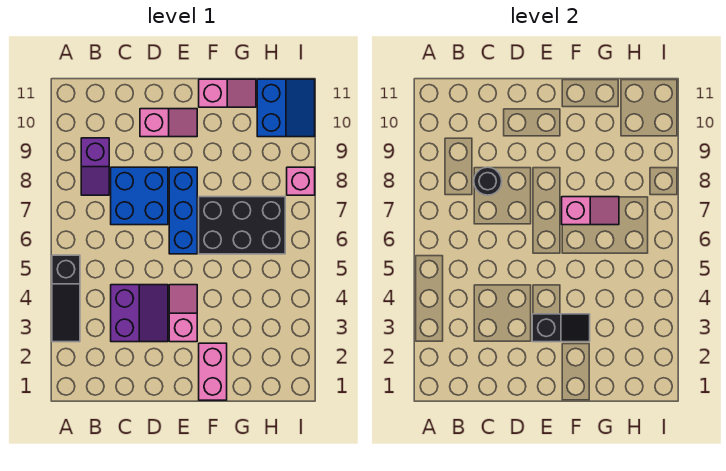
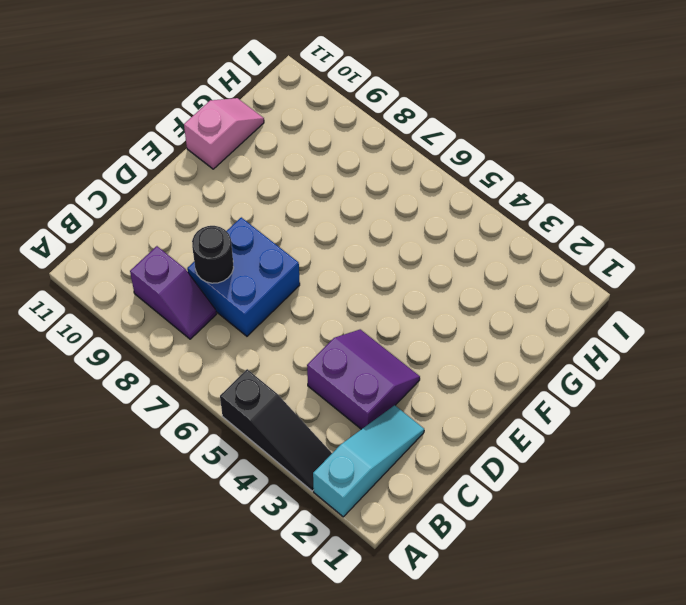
cyan slope A2:C2 level 1 top A -> none
none -> pink slope D10:E10 level 1 top D
none -> pink slope E3:E4 level 1 top 3
none -> blue brick E6:E8 level 1

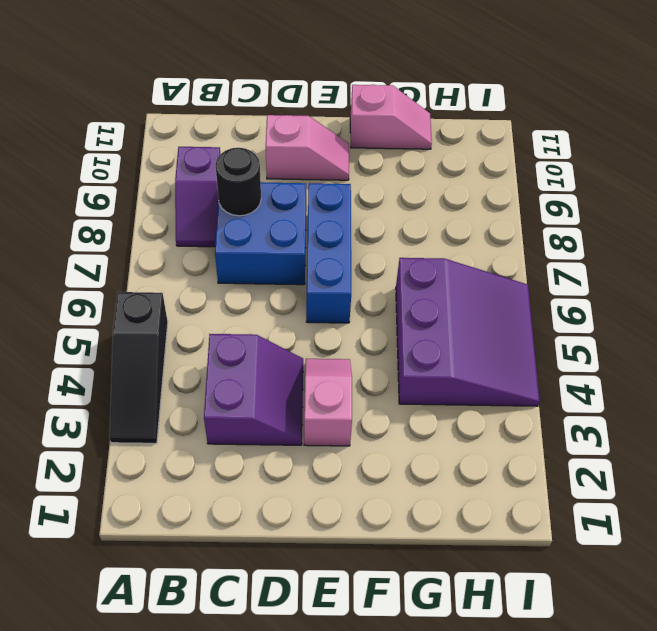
purple slope G4:I6 level 1 top G -> black brick F6:H7 level 1
none -> pink brick F1:F2 level 1
none -> blue slope H10:I11 level 1 top H
none -> pink brick I8 level 1

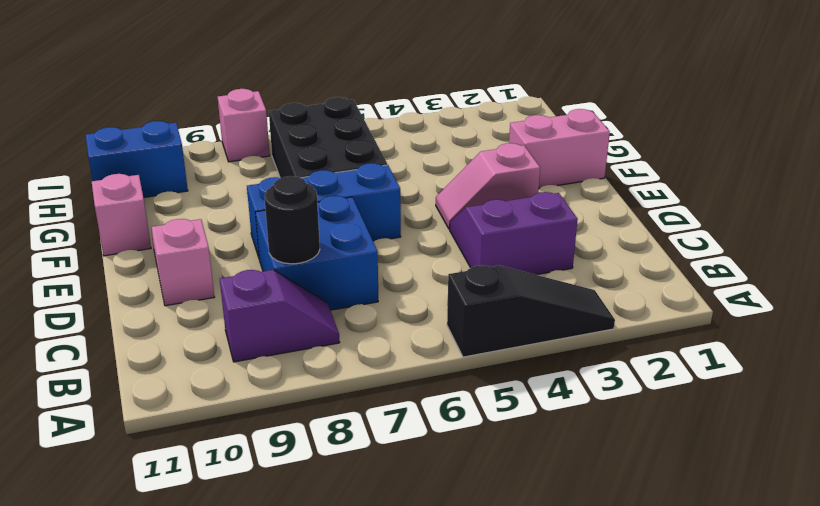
none -> black slope E3:F3 level 2 top E
none -> pink slope F7:G7 level 2 top F

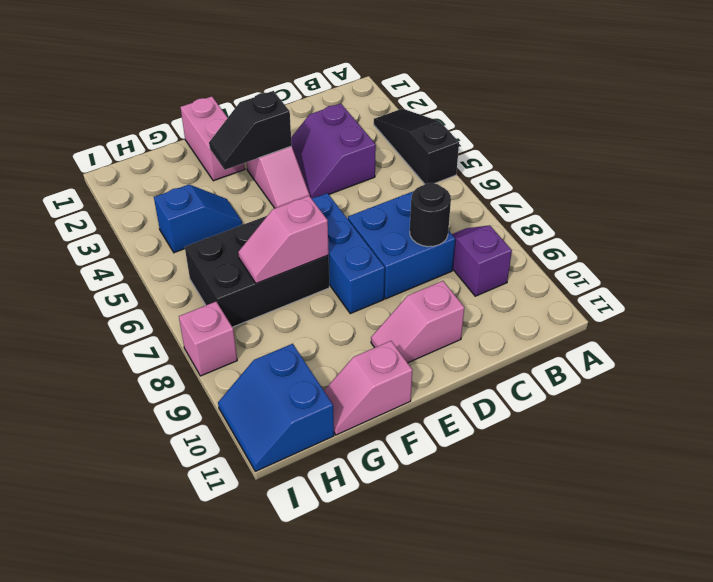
blue slope G4:H4 level 1 top H -> none

